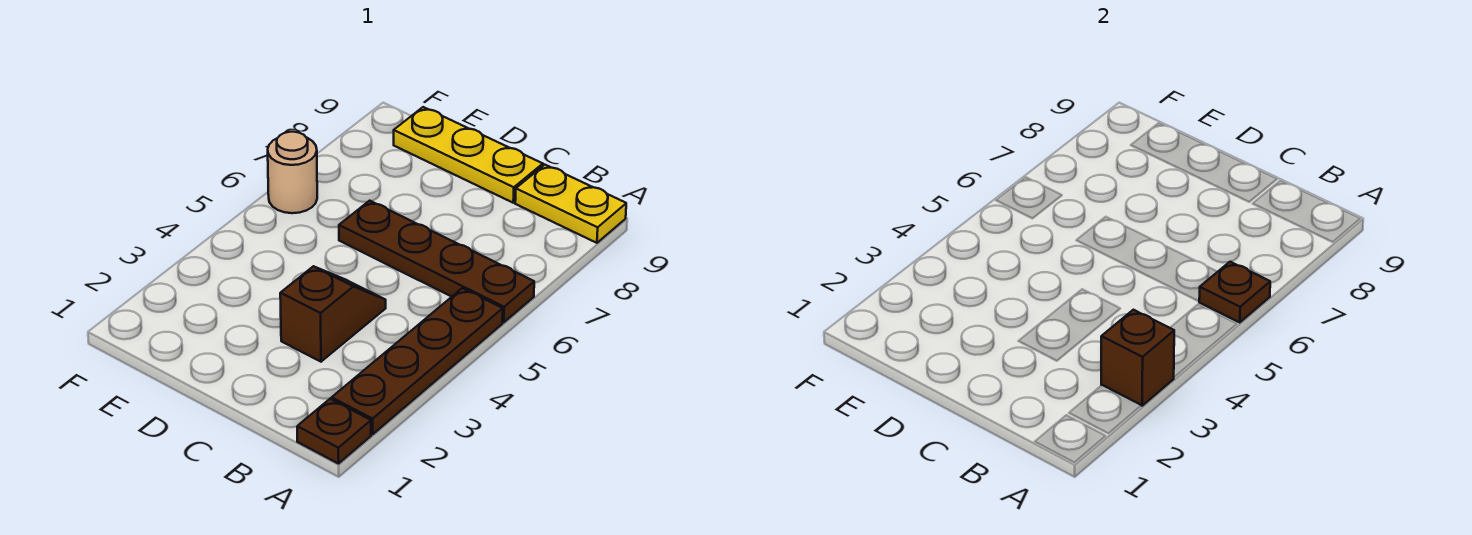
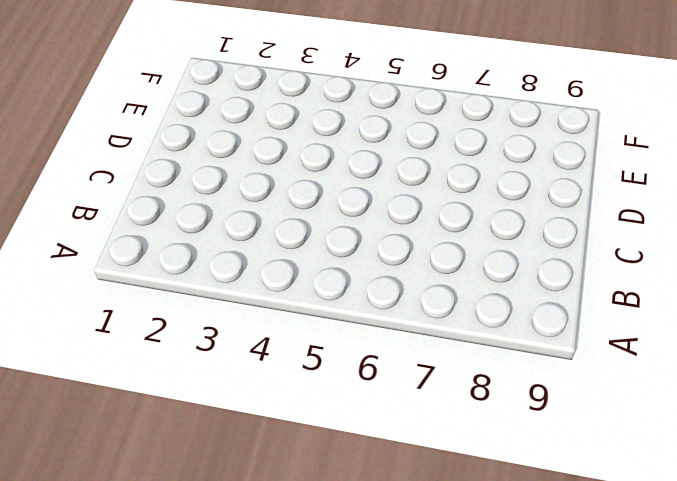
none -> brown plate A1 level 1
none -> brown plate A2:A5 level 1

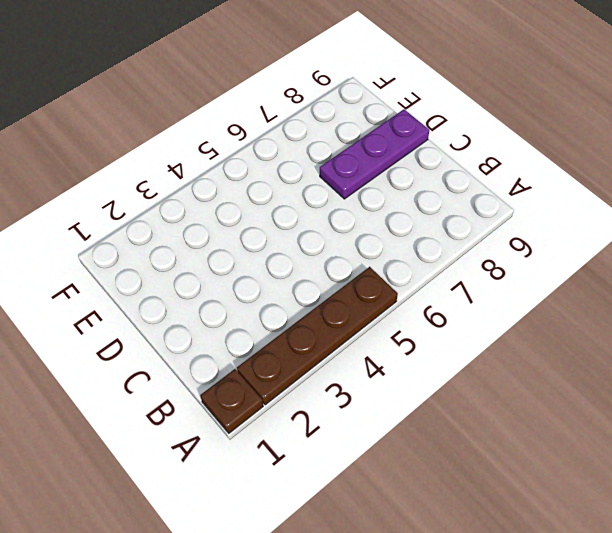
purple plate D7:D9 level 1 -> yellow plate C9:E9 level 1
none -> brown plate A6:D6 level 1
none -> yellow plate A9:B9 level 1

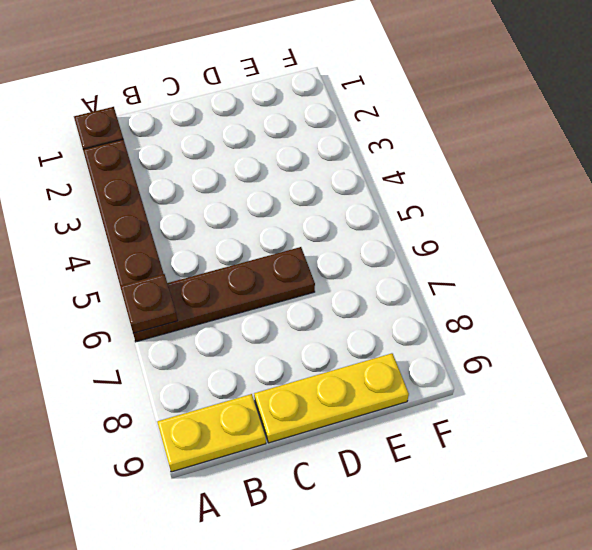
none -> brown slope C3:C4 level 1 top 3
none -> tan round brick F6 level 1

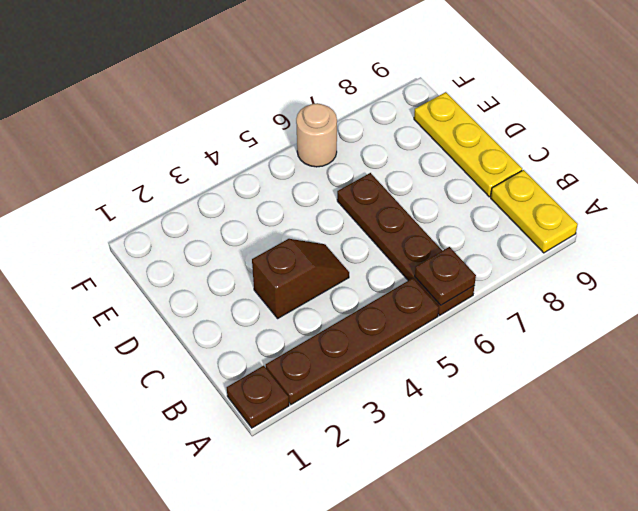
none -> brown brick A3 level 2

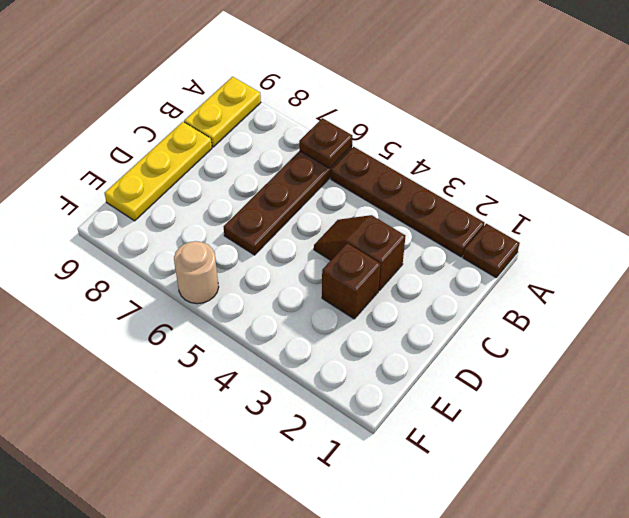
brown brick D3 level 1 -> brown brick A3 level 2

